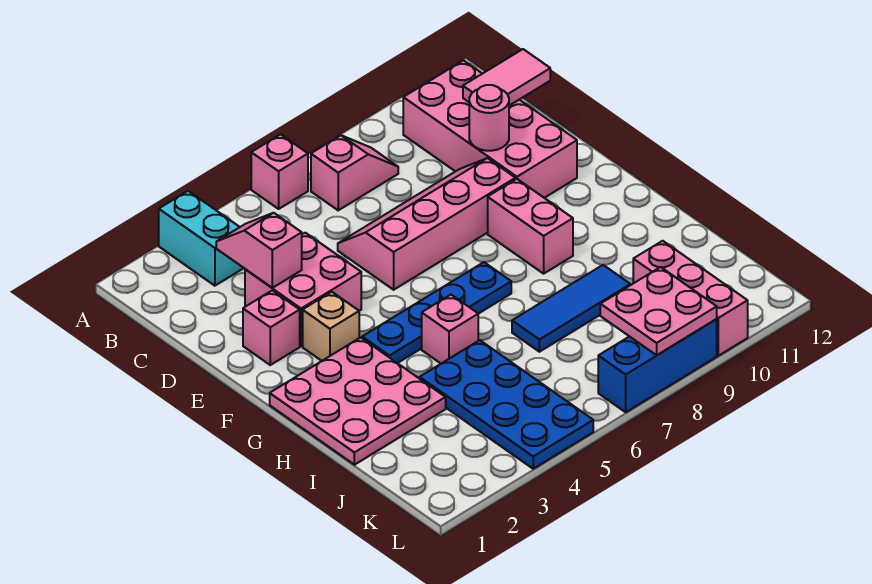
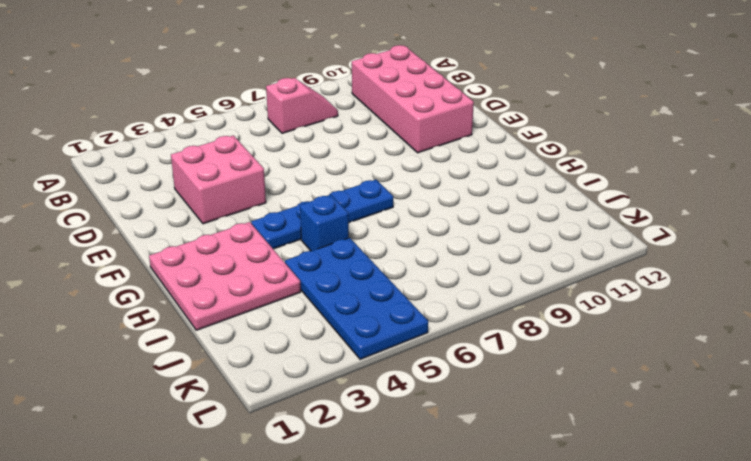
blue brick H5 level 1 -> pink brick H5 level 1
none -> cyan brick A3:B3 level 1
none -> pink brick A6 level 1
none -> pink slope D6:E9 level 1 top E

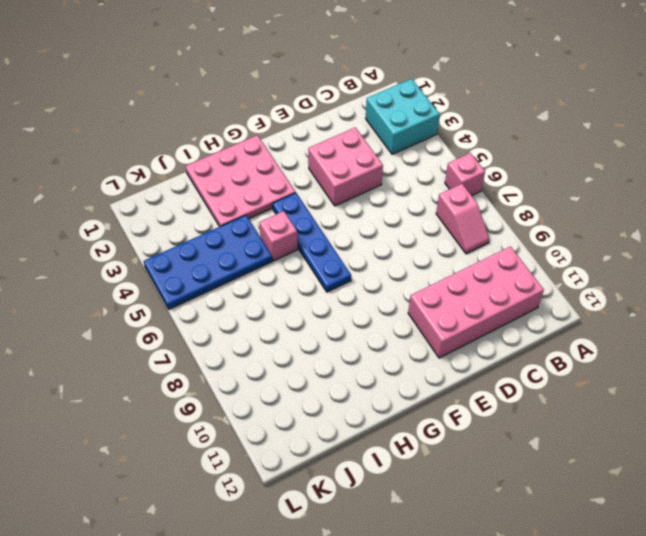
cyan brick A2:B3 level 1 -> cyan brick A3:B3 level 1
none -> pink slope D6:E9 level 1 top E
none -> pink brick E2 level 1
none -> tan brick F3 level 1

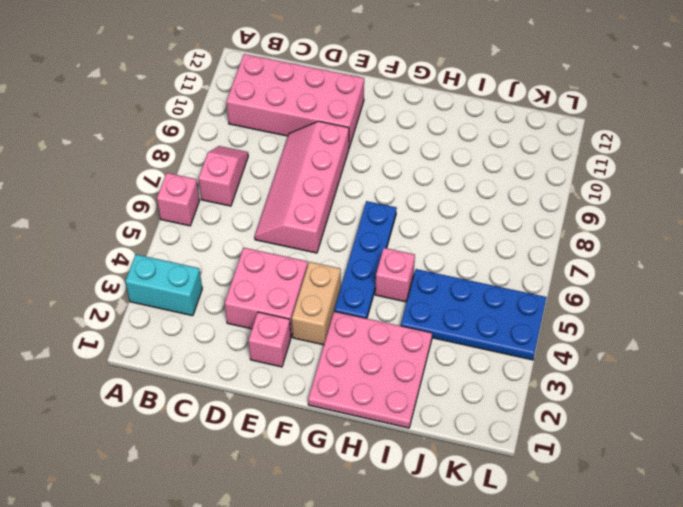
tan brick F3:F4 level 1 -> tan brick F3 level 1
none -> pink brick F9:G9 level 1
none -> blue tile I7:I9 level 1
none -> pink brick J10:L10 level 1

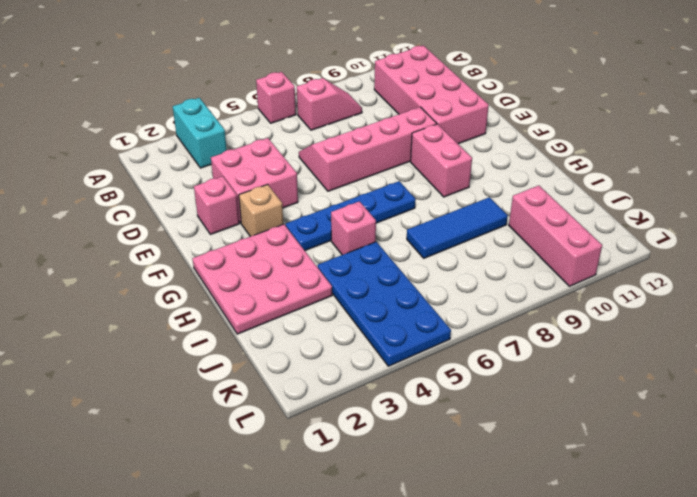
none -> blue brick L7:L9 level 1
none -> pink slope C3:D3 level 2 top D
none -> pink tile C11:C12 level 2

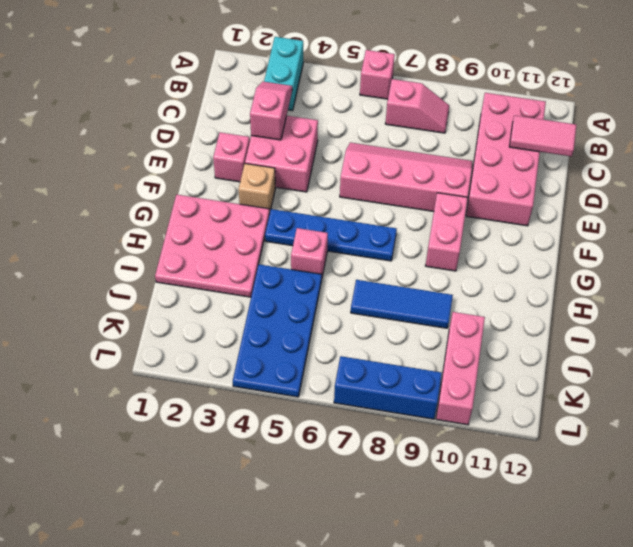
none -> pink round brick D10 level 2
none -> pink plate K8:L9 level 2

